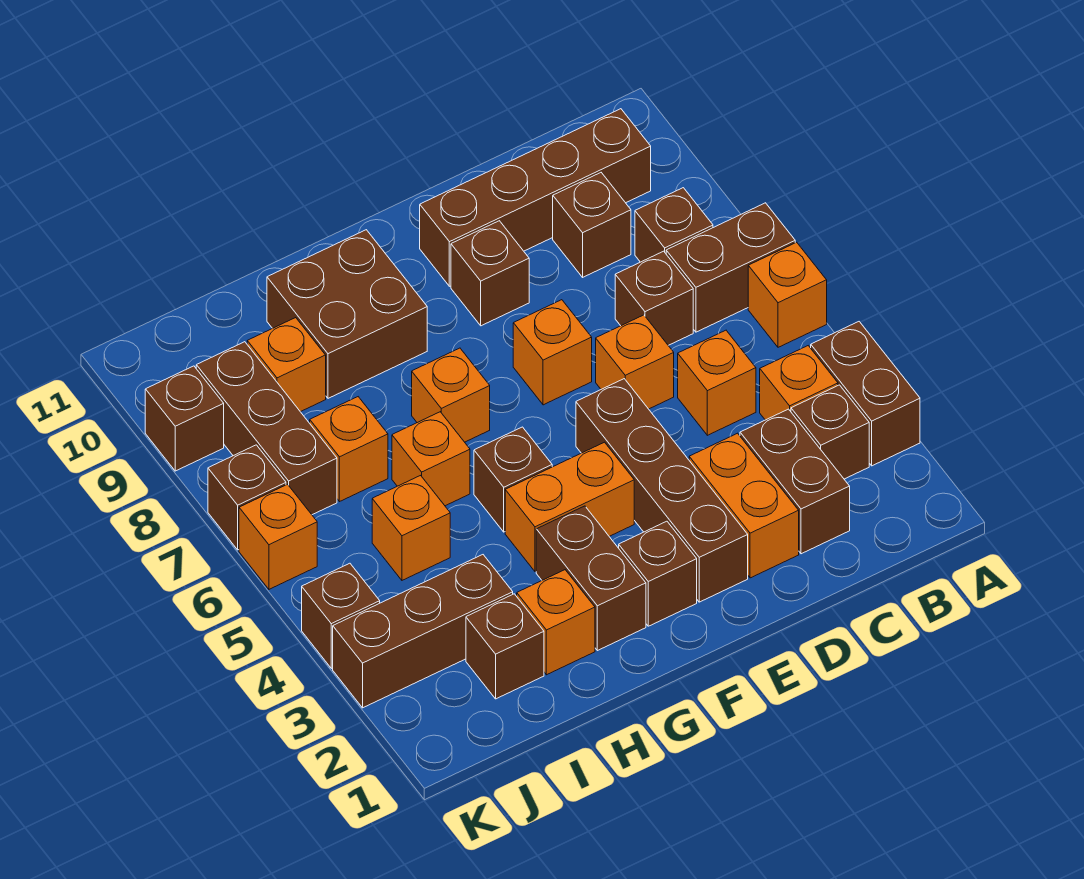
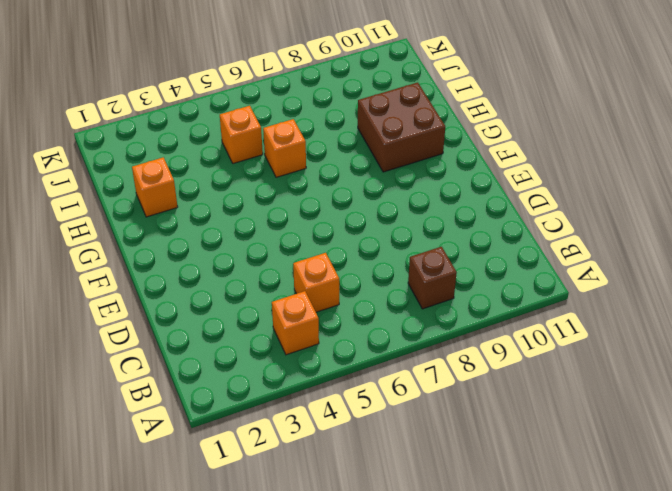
none -> brown brick A3:A4 level 1
none -> orange brick A6 level 1
none -> brown brick A7:B7 level 1
none -> brown brick B3 level 1

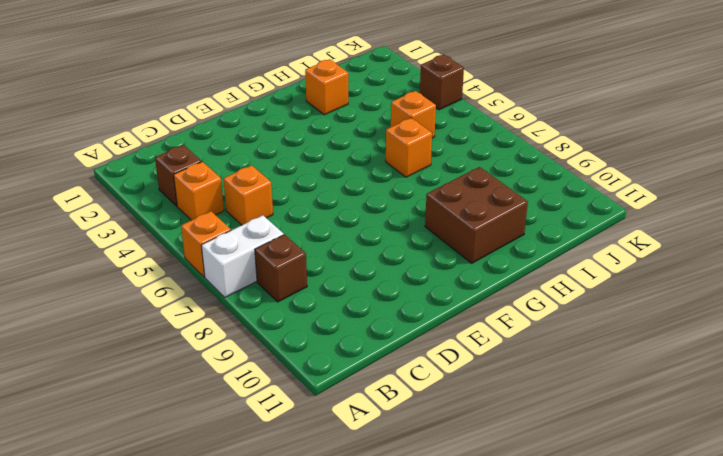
white brick A7:B7 level 1 -> brown brick A7:B7 level 1
none -> brown brick A3:A4 level 1
none -> brown brick B10:E10 level 1
none -> brown brick C2:C3 level 1
none -> brown brick C7 level 1

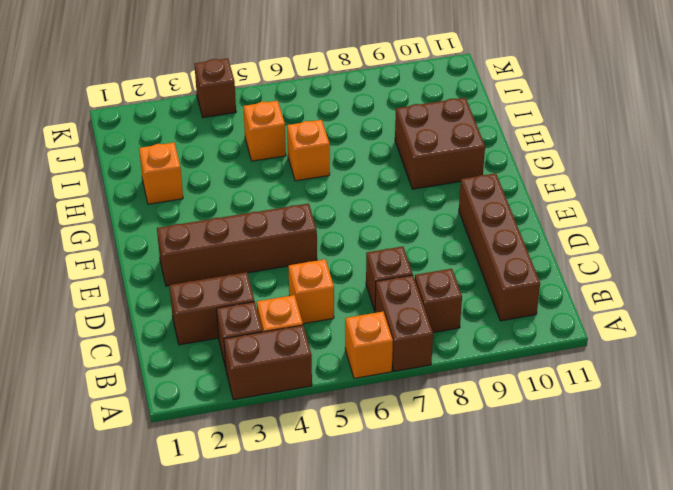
none -> brown brick C9 level 1
none -> orange brick D2:D3 level 1
none -> orange brick D6 level 1
none -> orange brick E7 level 1

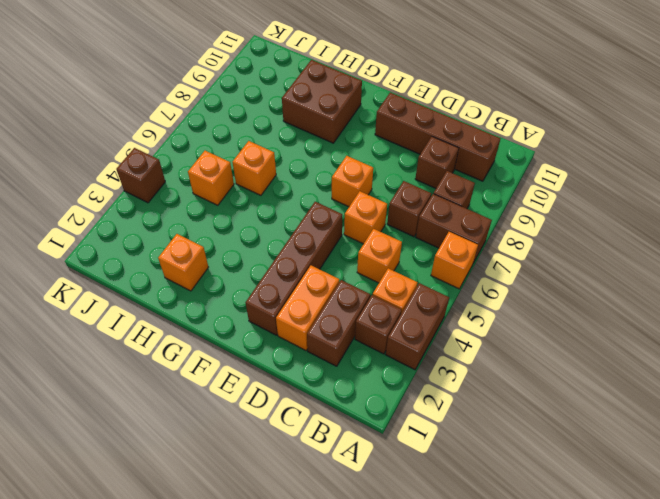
none -> brown brick E9 level 1
none -> brown brick F2 level 1
none -> orange brick F4:G4 level 1
none -> brown brick G2:G3 level 1

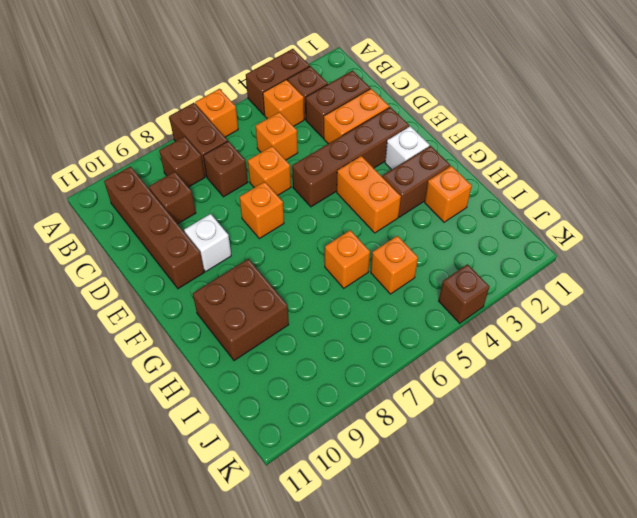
white brick E9 level 1 -> brown brick E9 level 1
white brick F2 level 1 -> brown brick F2 level 1
none -> brown brick G5 level 1
none -> orange brick G7 level 1
none -> brown brick I2 level 1
none -> brown brick I3:K3 level 1

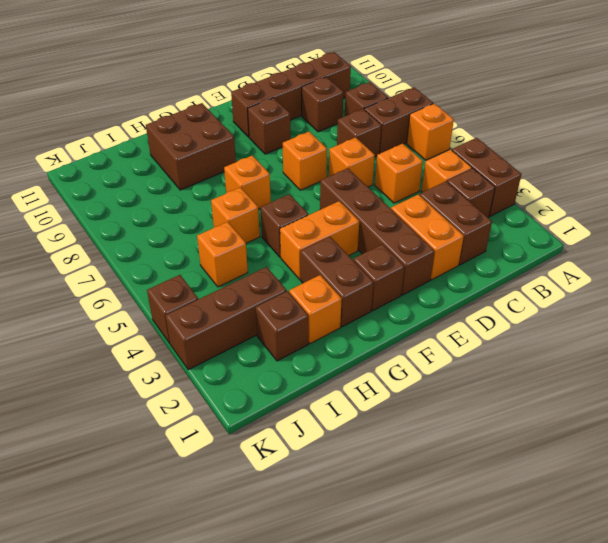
none -> orange brick I7 level 1
none -> orange brick I9 level 1
none -> brown brick J7:J9 level 1
none -> orange brick K6 level 1

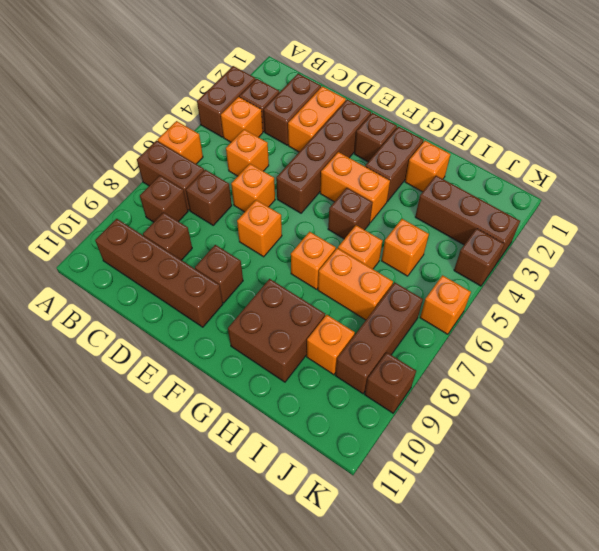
orange brick H7:I7 level 1 -> orange brick I7 level 1
none -> brown brick I2 level 1
none -> brown brick K7 level 1

